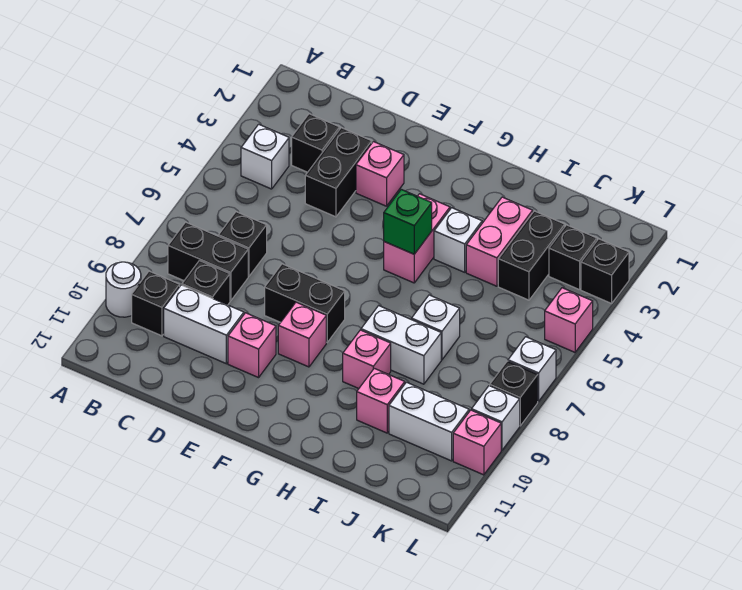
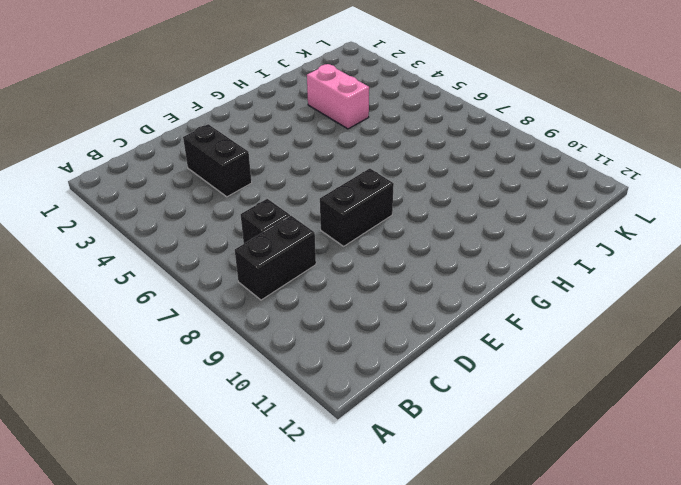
none -> white round brick A10 level 1
none -> white brick B4 level 1
none -> black brick B10 level 1
none -> black brick C3 level 1

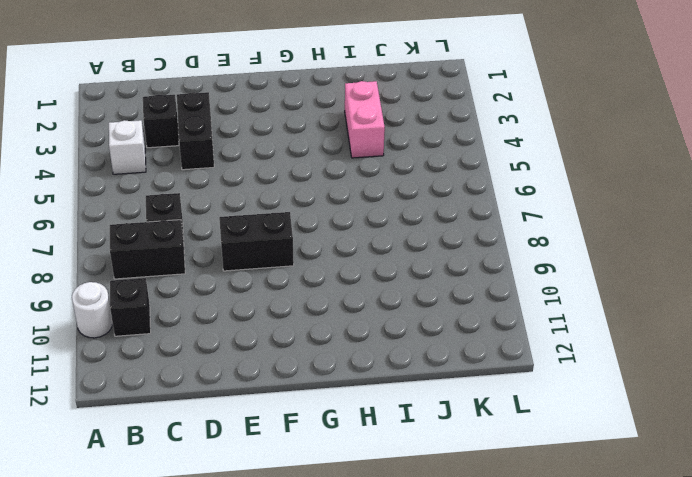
none -> black brick C9 level 1
none -> white brick C10:D10 level 1
none -> pink brick E3 level 1
none -> pink brick E10 level 1

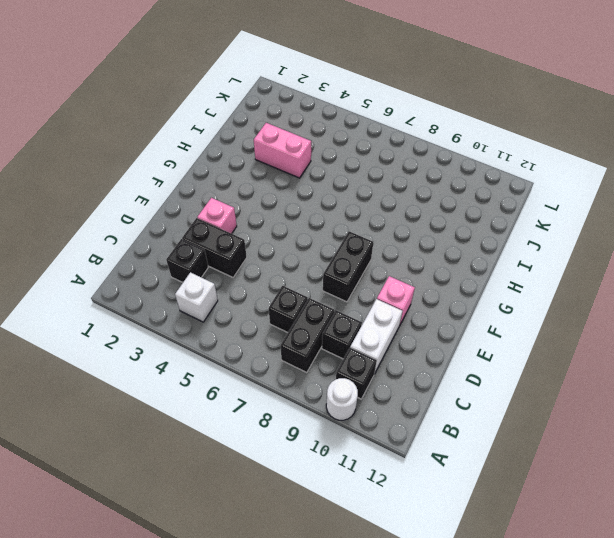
none -> pink brick F9 level 1
none -> pink brick G4:G5 level 1
none -> white brick H4 level 1
none -> white brick H8:I8 level 1

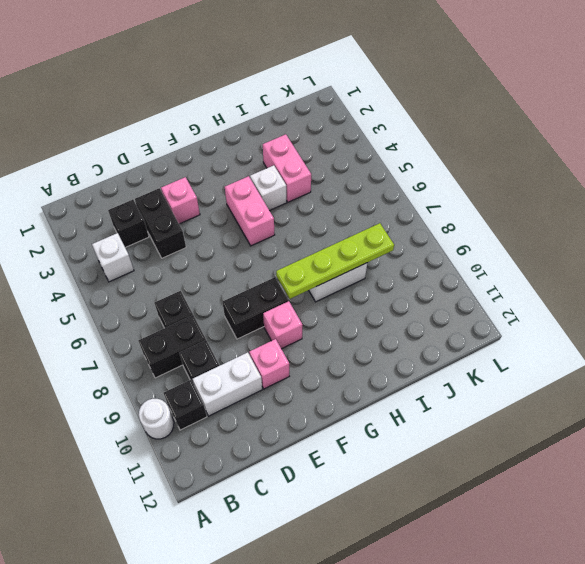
lime plate G8:J8 level 2 -> none
none -> pink brick H9 level 1
none -> white brick I7 level 1
none -> pink brick I10 level 1
none -> black brick J3:J4 level 1

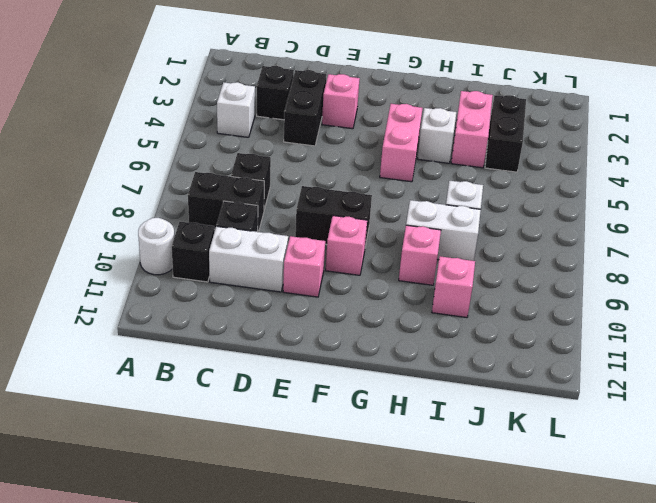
none -> white brick J10:K10 level 1
none -> black brick K3 level 1
none -> black brick L3 level 1
none -> pink brick L5 level 1

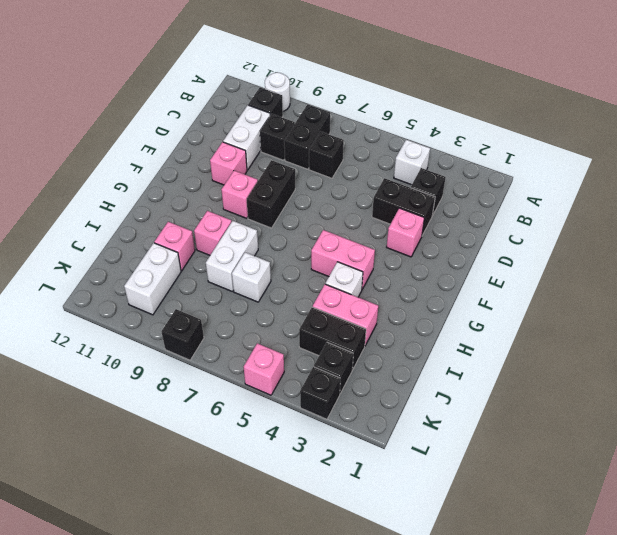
none -> white brick L7 level 1
none -> white brick L9 level 1
none -> pink brick L10 level 1
none -> green brick G5 level 2

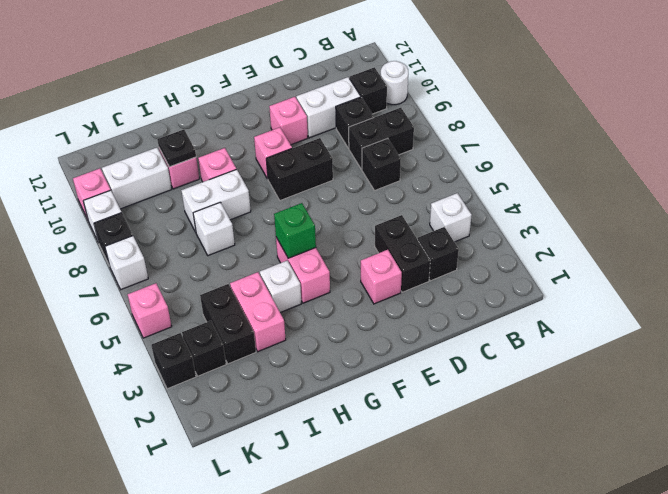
black plate I10 level 2 -> none

